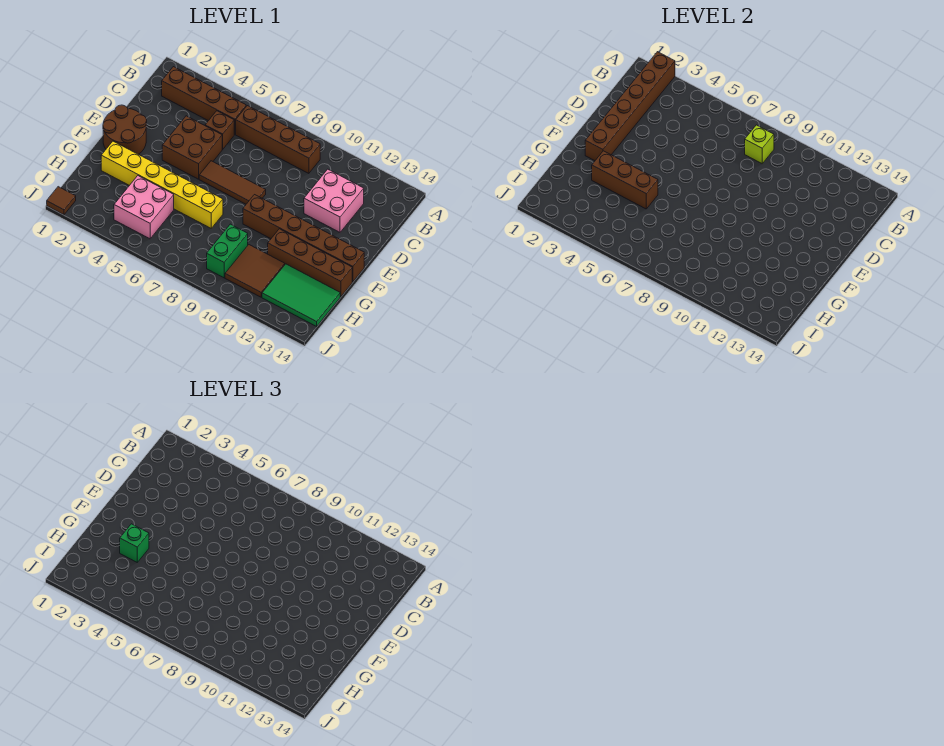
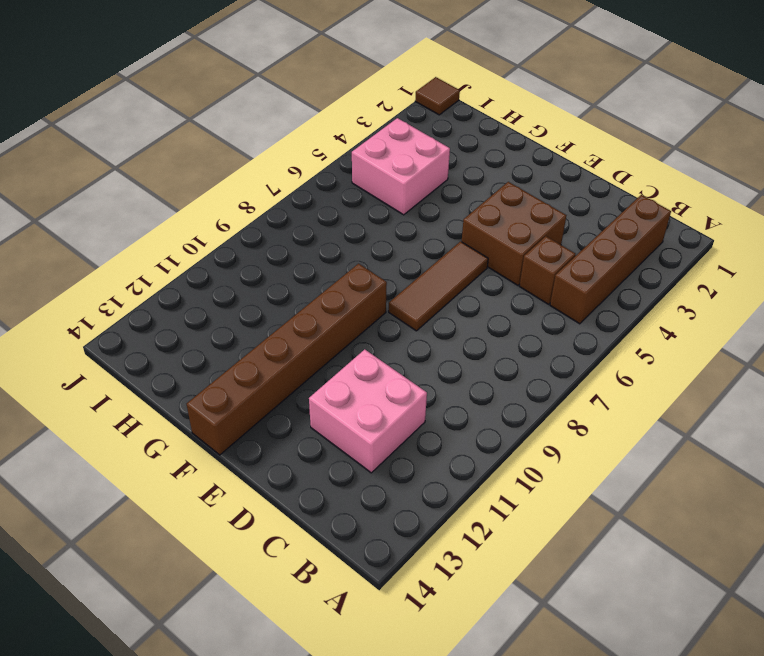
none -> brown brick B6:B9 level 1
none -> brown round brick E1:F2 level 1
none -> yellow brick G2:G7 level 1

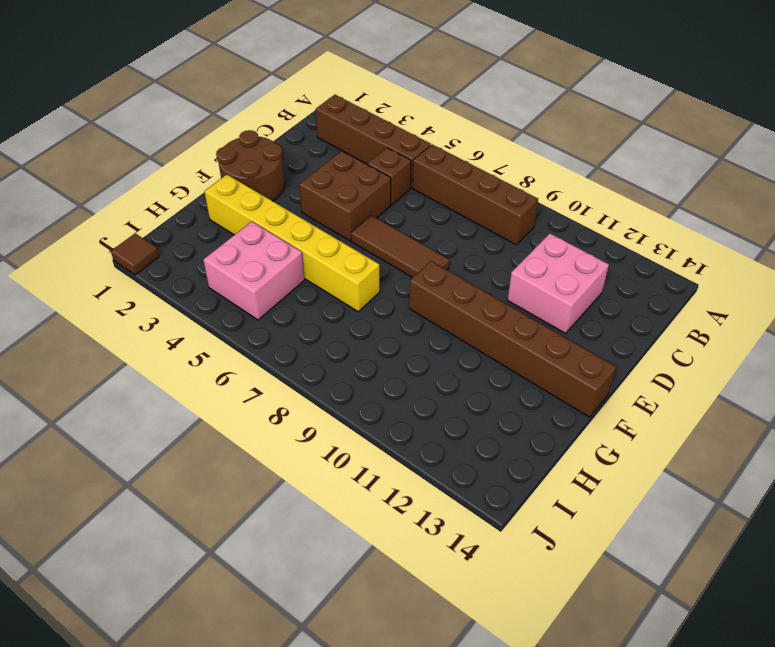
none -> brown brick G11:G14 level 1
none -> green brick H9:I9 level 1
none -> brown tile H10:I11 level 1

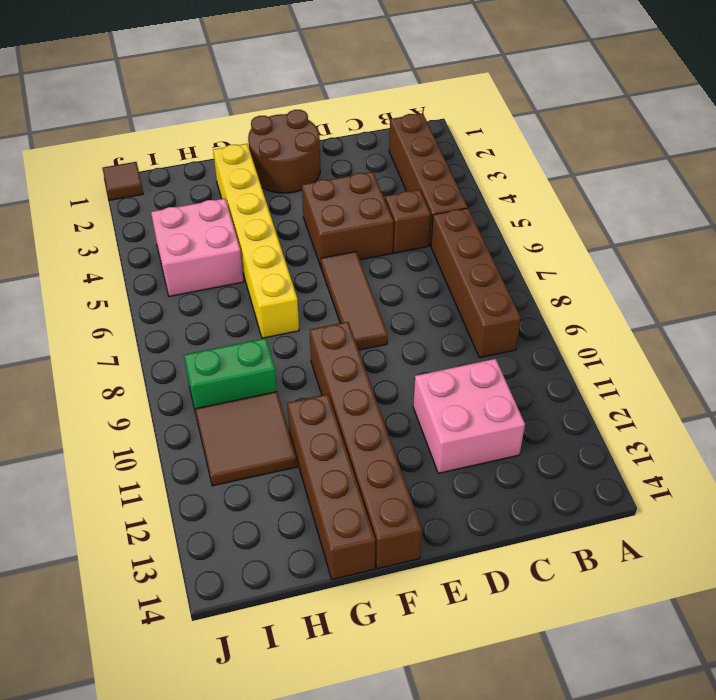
none -> green tile H12:I14 level 1
none -> brown brick A2:F2 level 2
none -> lime brick B8 level 2

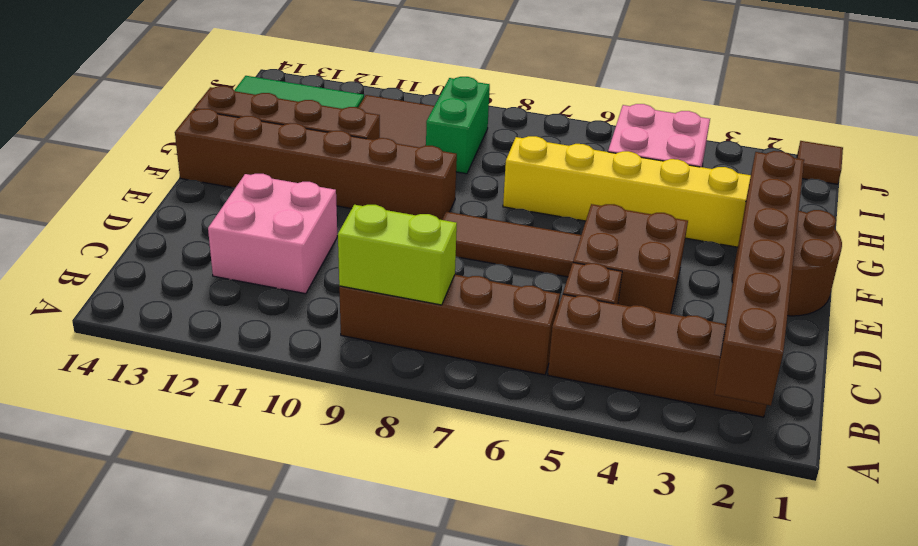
lime brick B8:B9 level 2 -> lime brick B8 level 2
none -> brown brick G3:G5 level 2
none -> green brick G3 level 3

